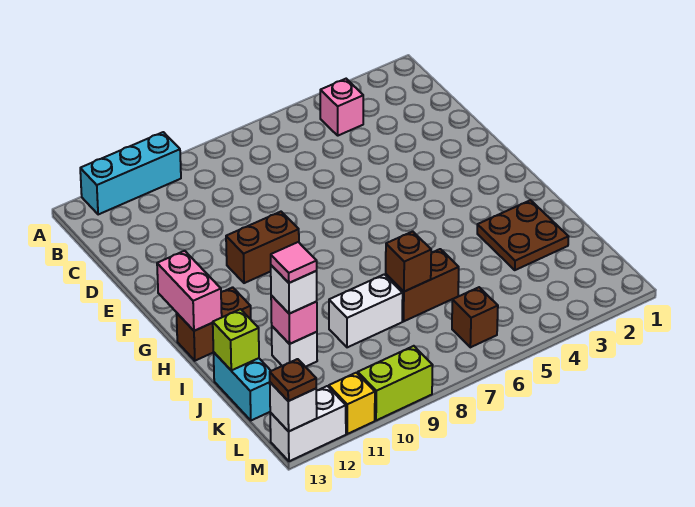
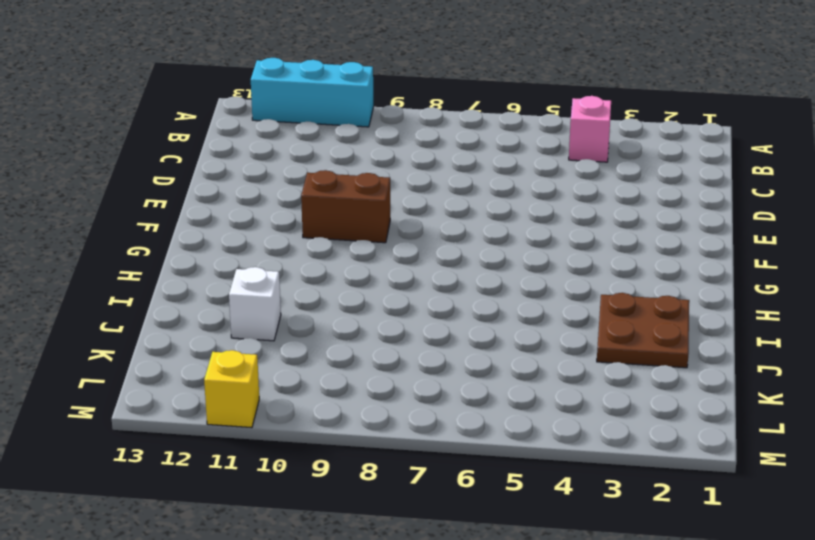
none -> brown brick H12:H13 level 1
none -> brown brick J6:J7 level 1
none -> white brick J8:J9 level 1

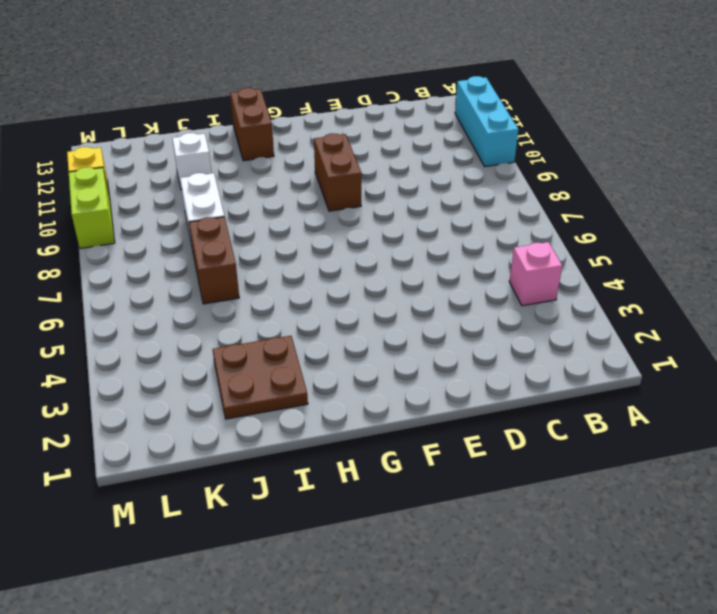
none -> cyan brick J13:K13 level 1
none -> brown brick L6 level 1
none -> white brick M12:M13 level 1

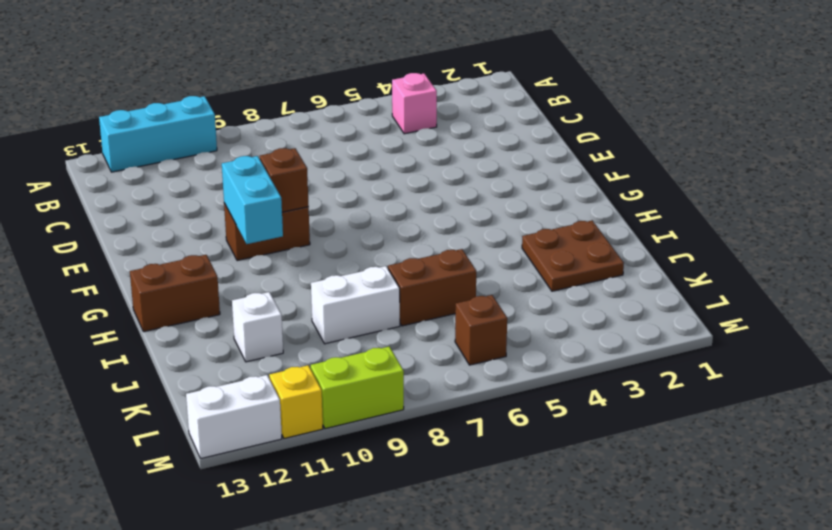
brown brick F9 level 2 -> brown brick J7 level 2
cyan brick F10:G10 level 2 -> cyan brick J13:K13 level 1
none -> pink brick G13:H13 level 2
none -> pink brick J11 level 2
none -> lime brick J13 level 2

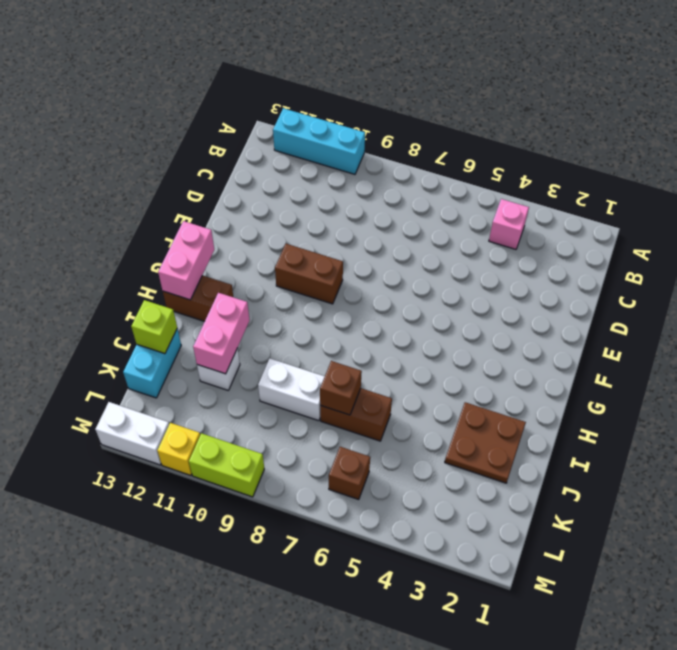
pink brick I11:J11 level 2 -> pink brick J11 level 2
none -> white brick M13 level 2
none -> white brick J11 level 3
none -> brown plate M13 level 3

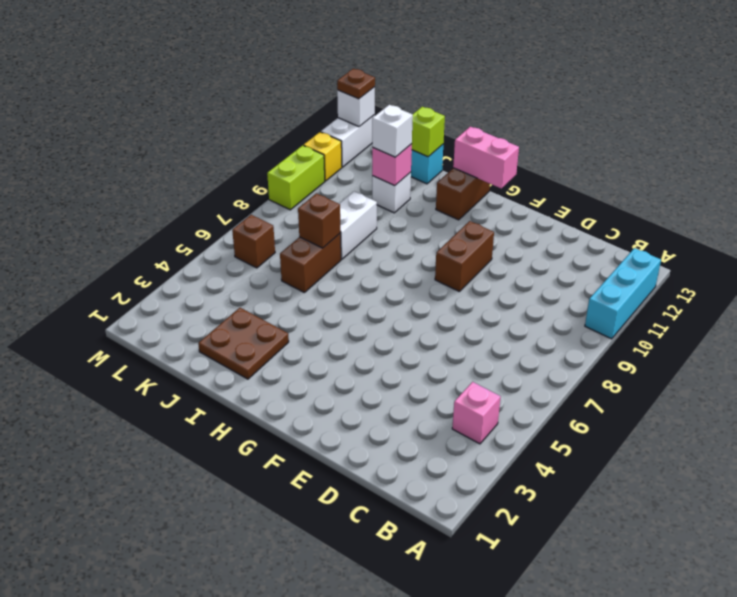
none -> pink tile J11 level 4

